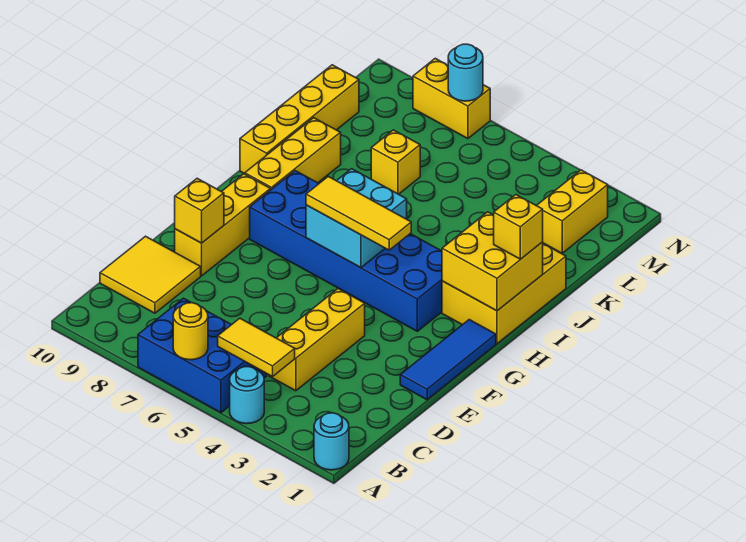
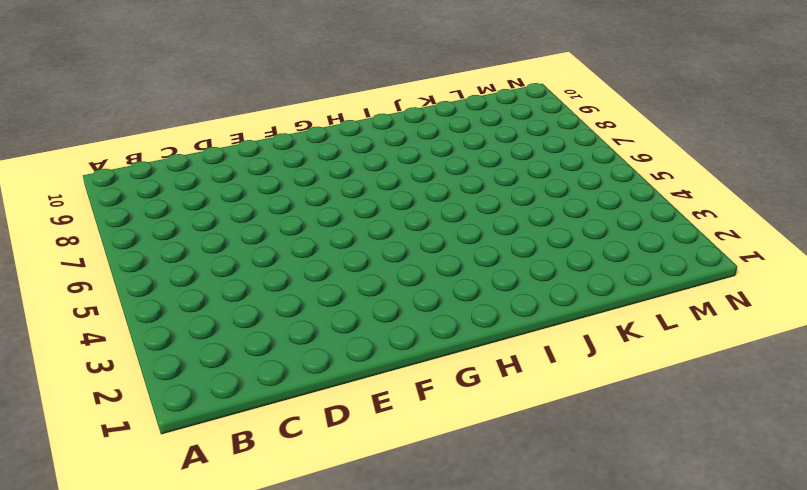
none -> cyan round brick A1 level 1
none -> cyan round brick A4 level 1
none -> blue brick A5:B7 level 1

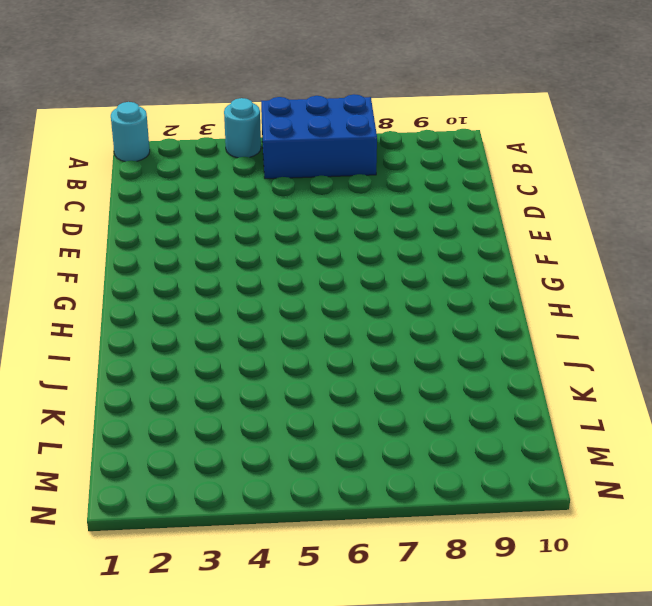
none -> yellow brick C4:E4 level 1
none -> yellow tile C9:D10 level 1
none -> blue tile E1:G1 level 1

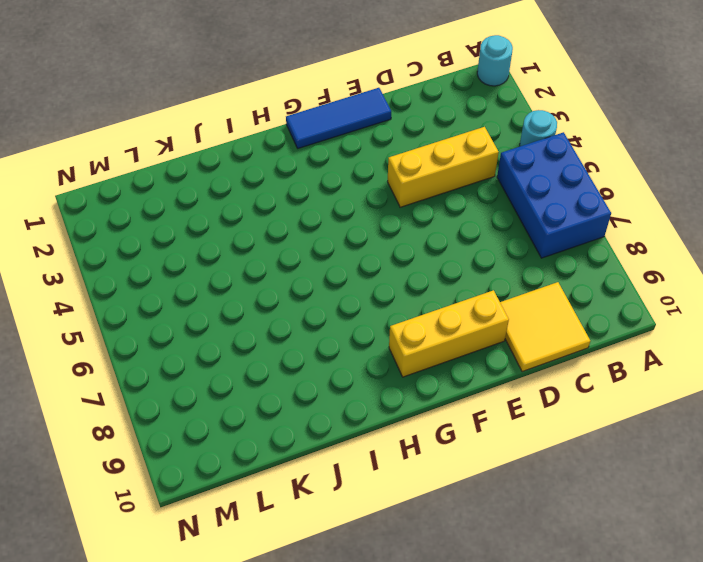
none -> blue brick G3:H8 level 1
none -> yellow brick H1:J2 level 1
none -> yellow brick H9:J9 level 1

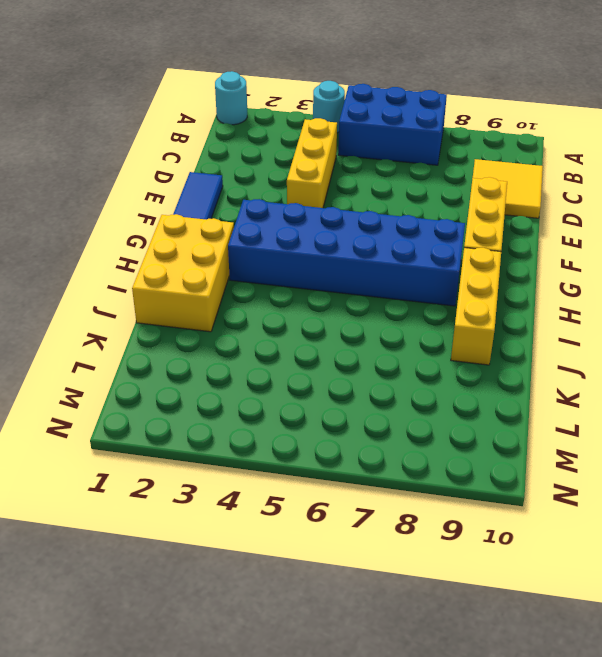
none -> yellow brick I10:L10 level 1
none -> yellow brick K7 level 1
none -> yellow brick L2:M2 level 1

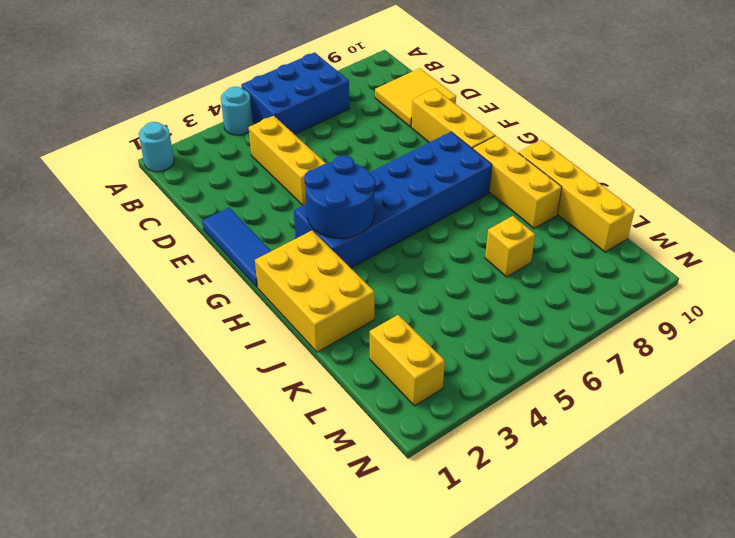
blue round brick G3:H4 level 2 -> none
none -> yellow brick N7:N8 level 1
none -> yellow round brick A6 level 2
none -> yellow tile B4:B5 level 2

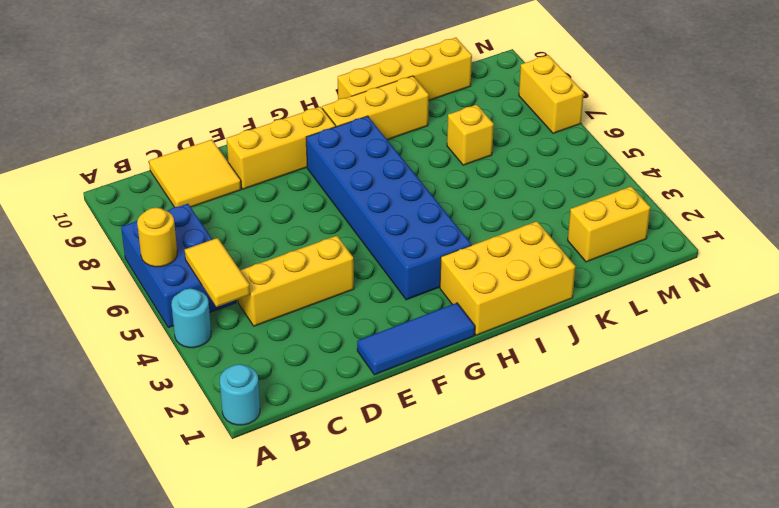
none -> yellow brick E9 level 2
none -> cyan brick G5:H6 level 2
none -> yellow brick H1:I2 level 2

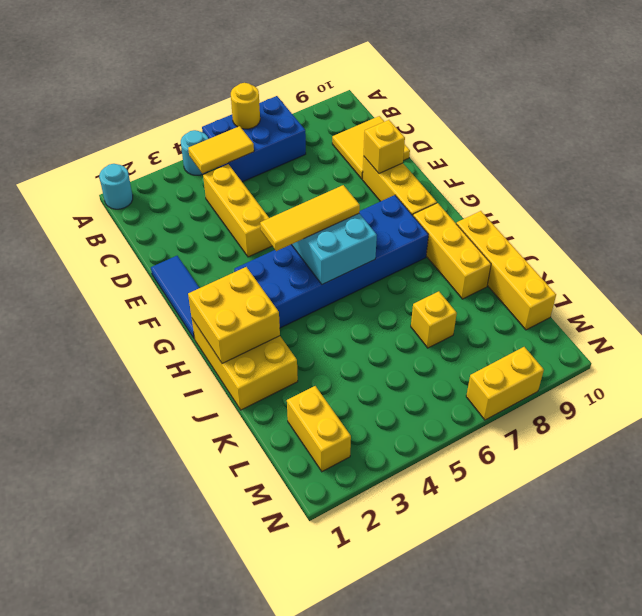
none -> cyan round brick N7 level 2
none -> yellow brick I1 level 3

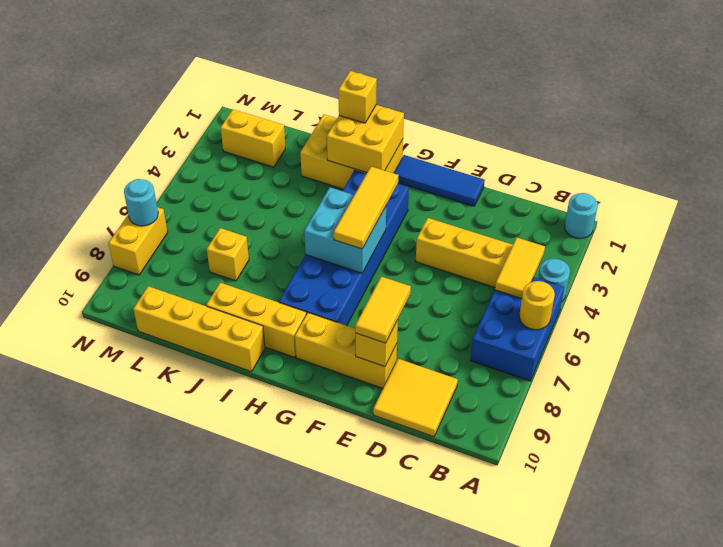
yellow tile E8:E9 level 3 -> none

